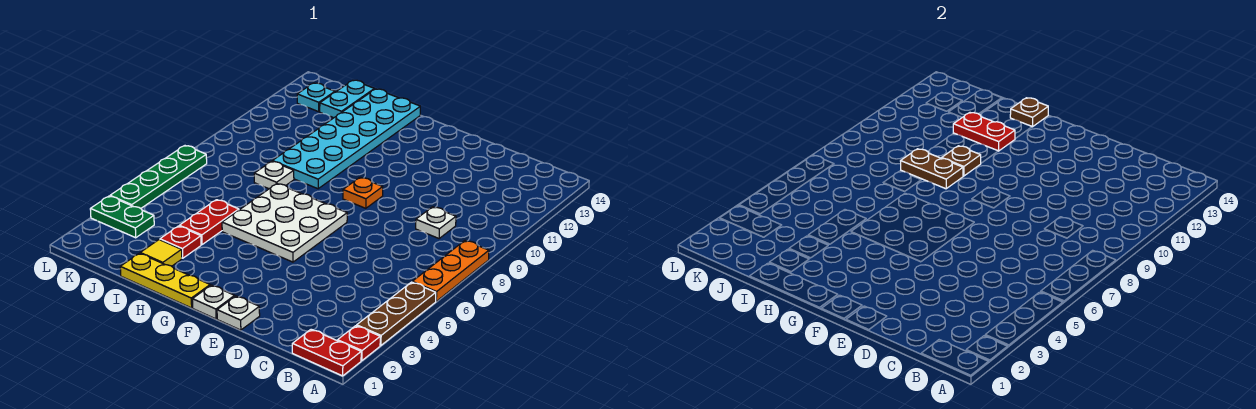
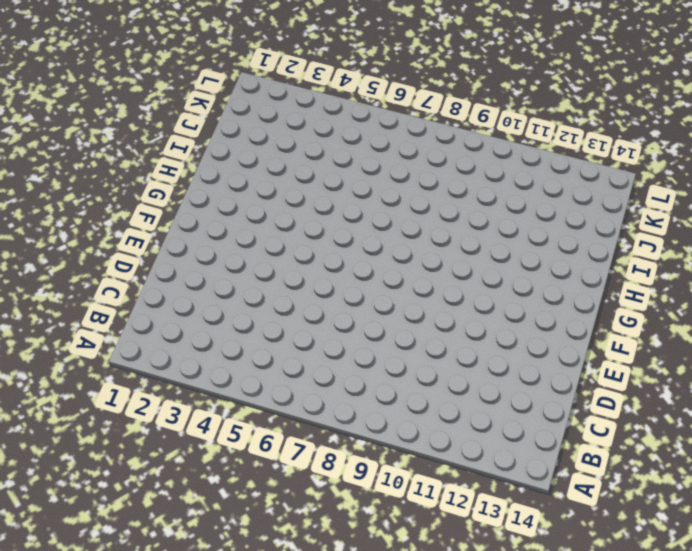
none -> red plate A1:B1 level 1
none -> red plate A2 level 1
none -> brown plate A3:A5 level 1

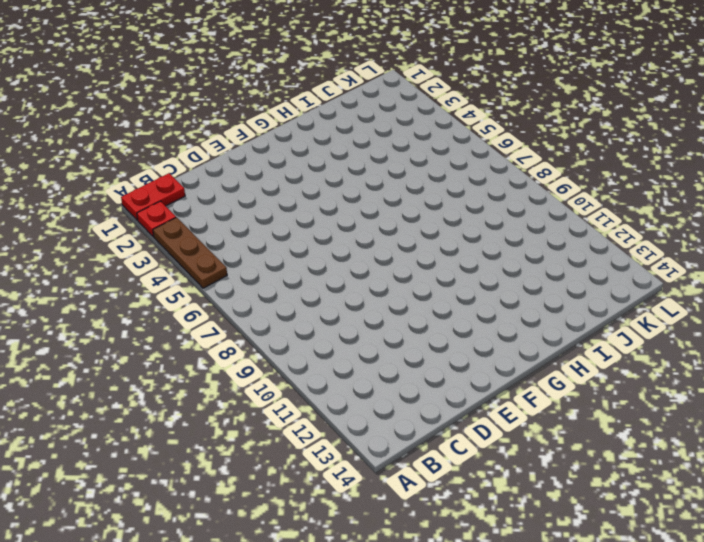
none -> orange plate A6:A8 level 1
none -> white plate C9 level 1
none -> white plate E1 level 1

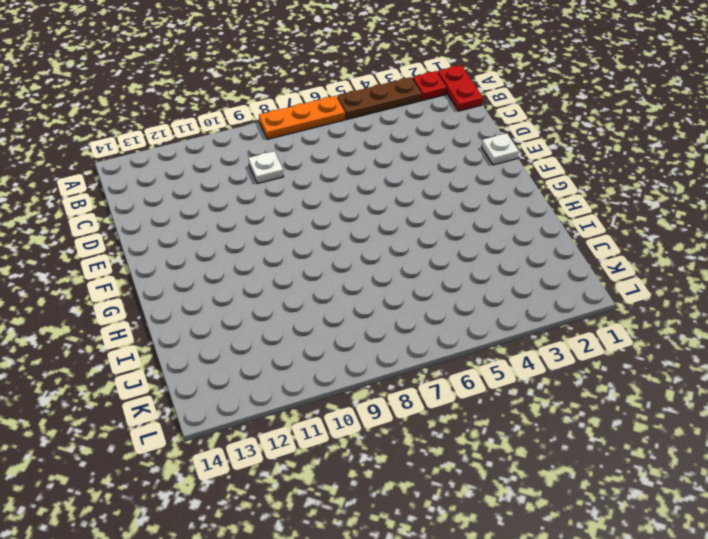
none -> white plate F1 level 1
none -> white plate F5:H7 level 1
none -> orange plate F9 level 1

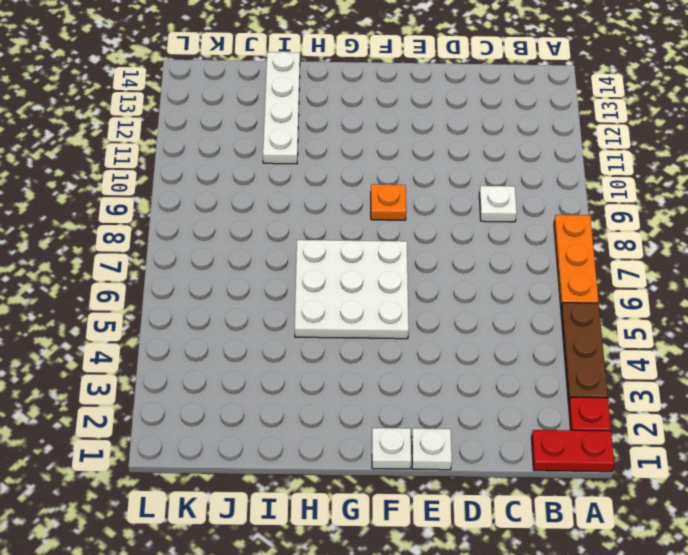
white plate I11:I14 level 1 -> cyan plate H9:I14 level 1
none -> yellow plate G1:I1 level 1
none -> yellow tile I2 level 1
none -> red plate I3 level 1

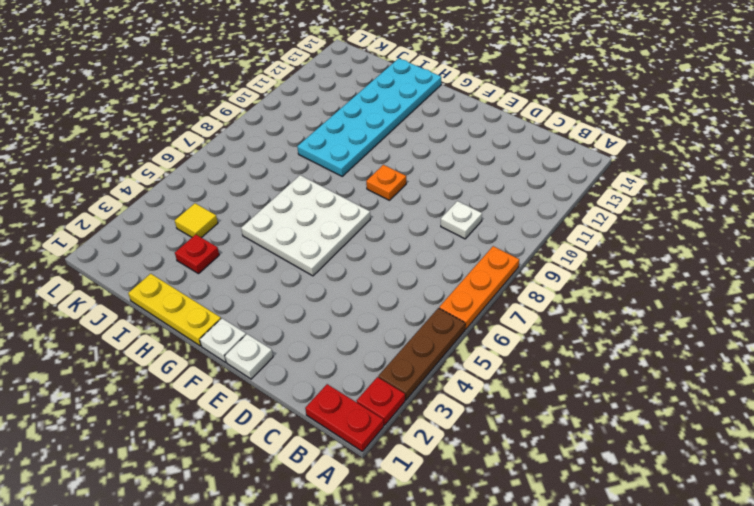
yellow tile J4 level 1 -> yellow tile I2 level 1
none -> red plate I4:I5 level 1
none -> white plate I8 level 1
none -> cyan plate J13:J14 level 1

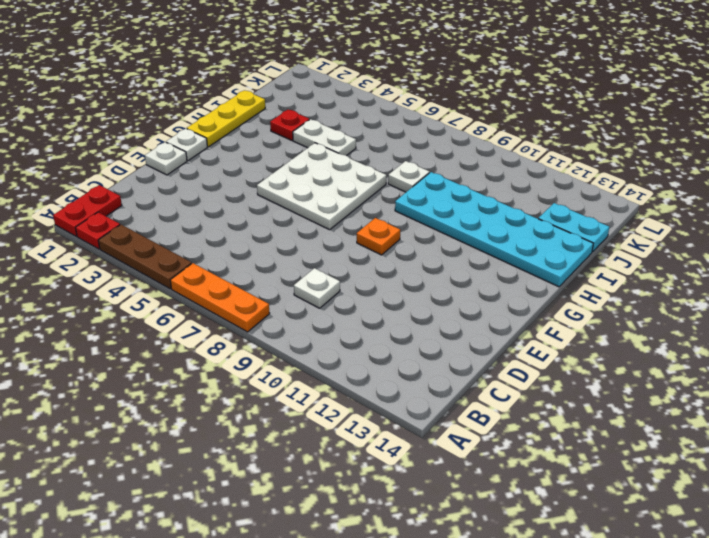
white plate I4:I5 level 1 -> red plate I4:I5 level 1
none -> yellow tile I2 level 1
none -> green plate K3:L3 level 1
none -> cyan plate K13 level 1

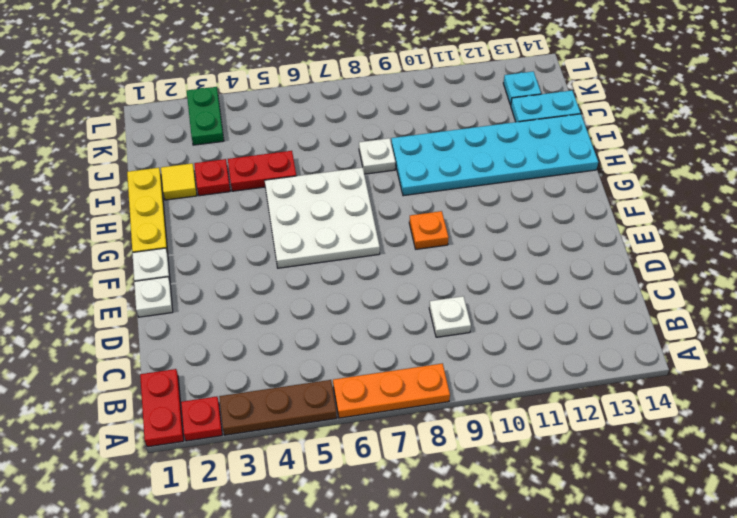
none -> green plate L4:L7 level 1
none -> brown plate H9:I9 level 2
none -> brown plate H10 level 2

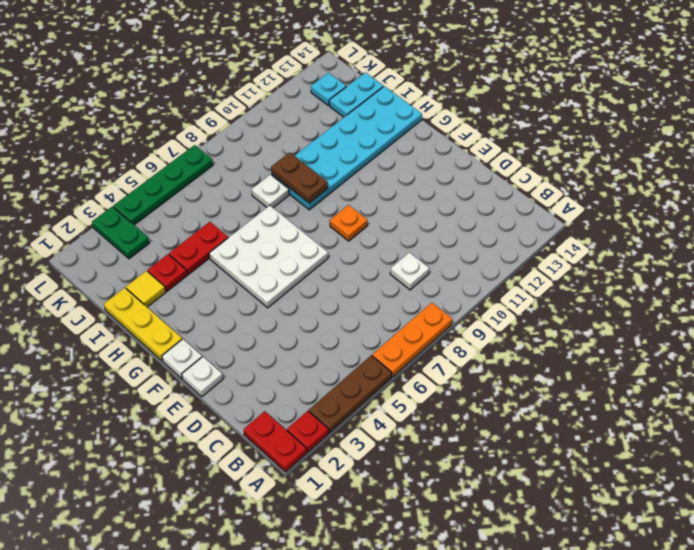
none -> brown plate H10 level 2
none -> red plate H12:I12 level 2
none -> brown plate H14 level 2

